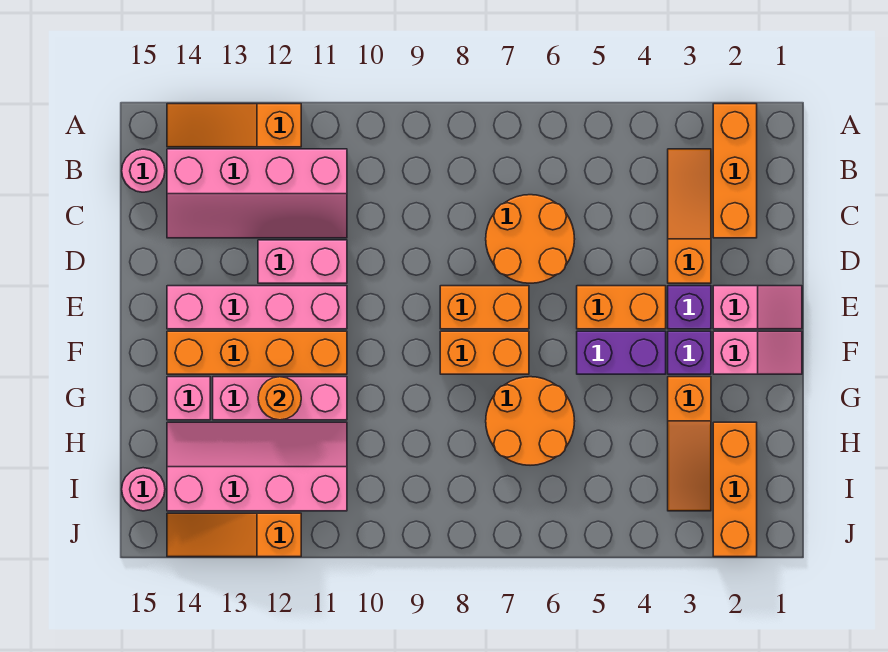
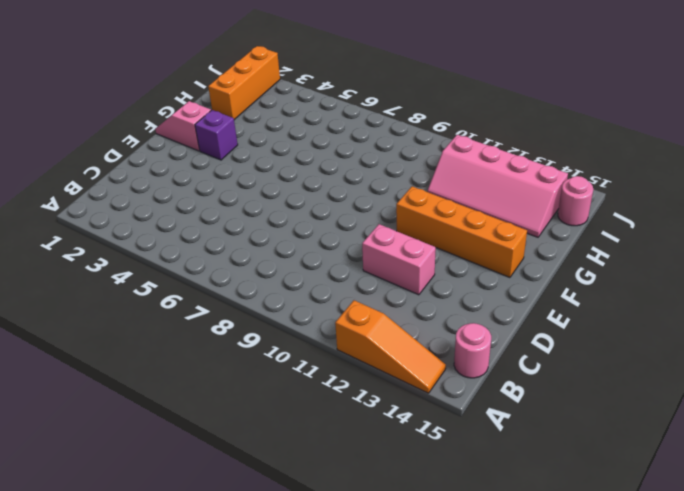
none -> orange brick A2:C2 level 1
none -> orange slope B3:D3 level 1 top D
none -> pink slope B11:C14 level 1 top B

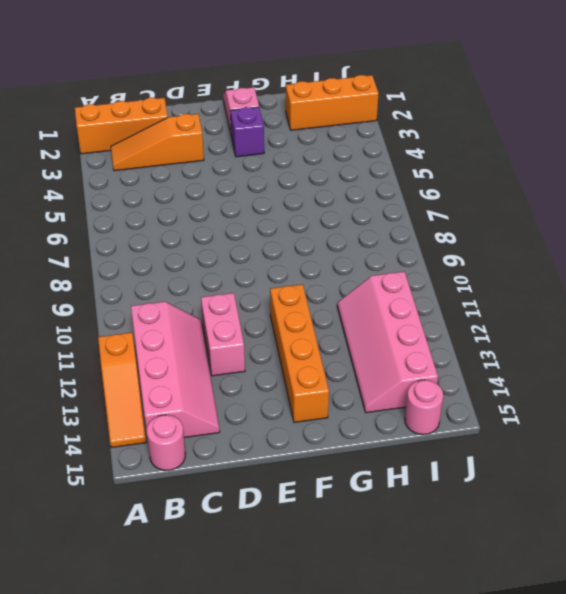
none -> orange round brick C6:D7 level 1
none -> pink slope E1:E2 level 1 top 2
none -> purple brick E3 level 1

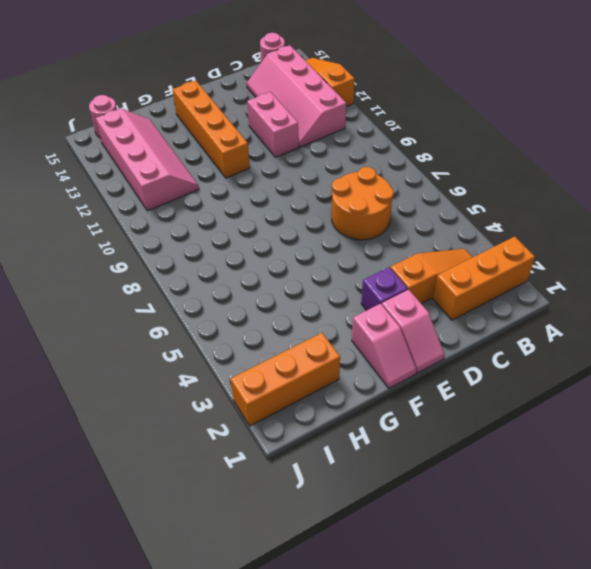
none -> orange brick E4:E5 level 1
none -> orange brick E7:E8 level 1
none -> pink brick E11:E14 level 1

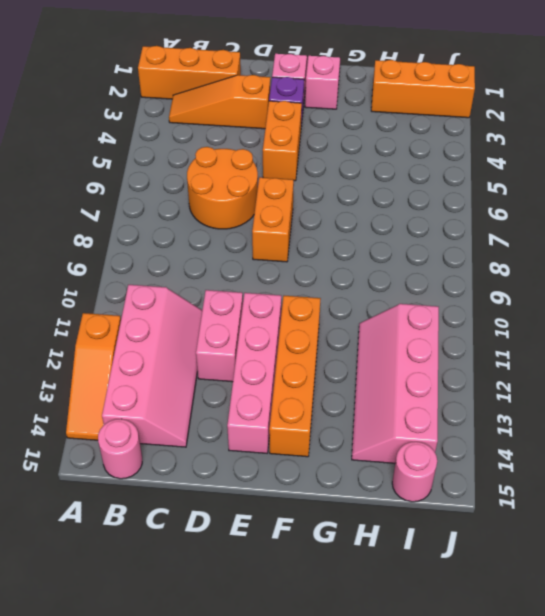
none -> purple brick F3 level 1
none -> purple brick F4:F5 level 1
none -> orange brick F7:F8 level 1

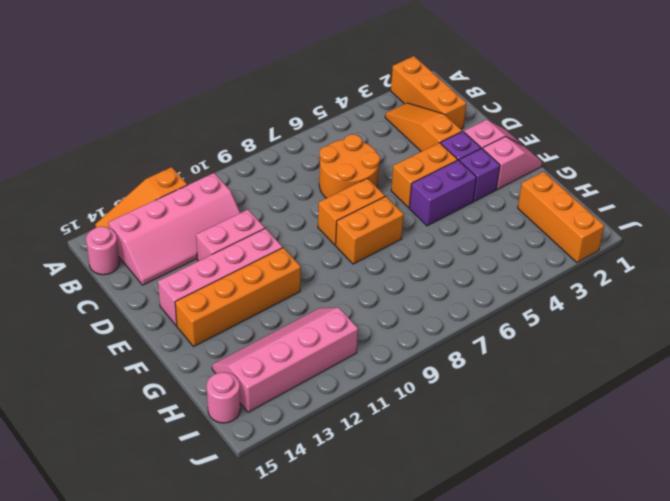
none -> orange slope G3:I3 level 1 top G
none -> orange round brick G6:H7 level 1
none -> pink brick G11:G13 level 1

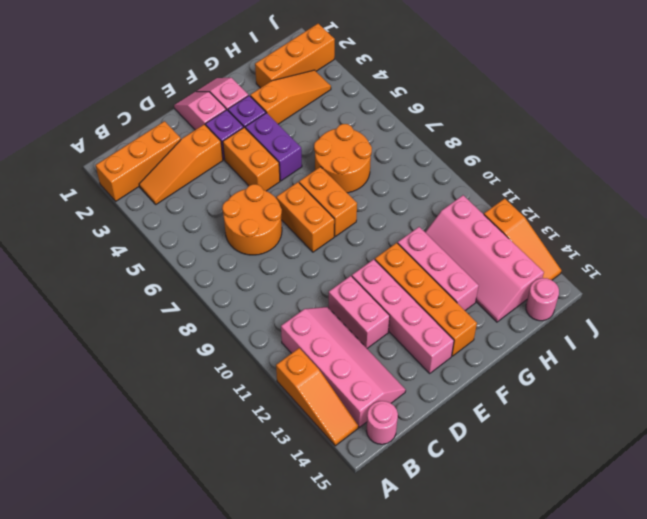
none -> pink brick G14 level 1
none -> orange round brick G12 level 2

